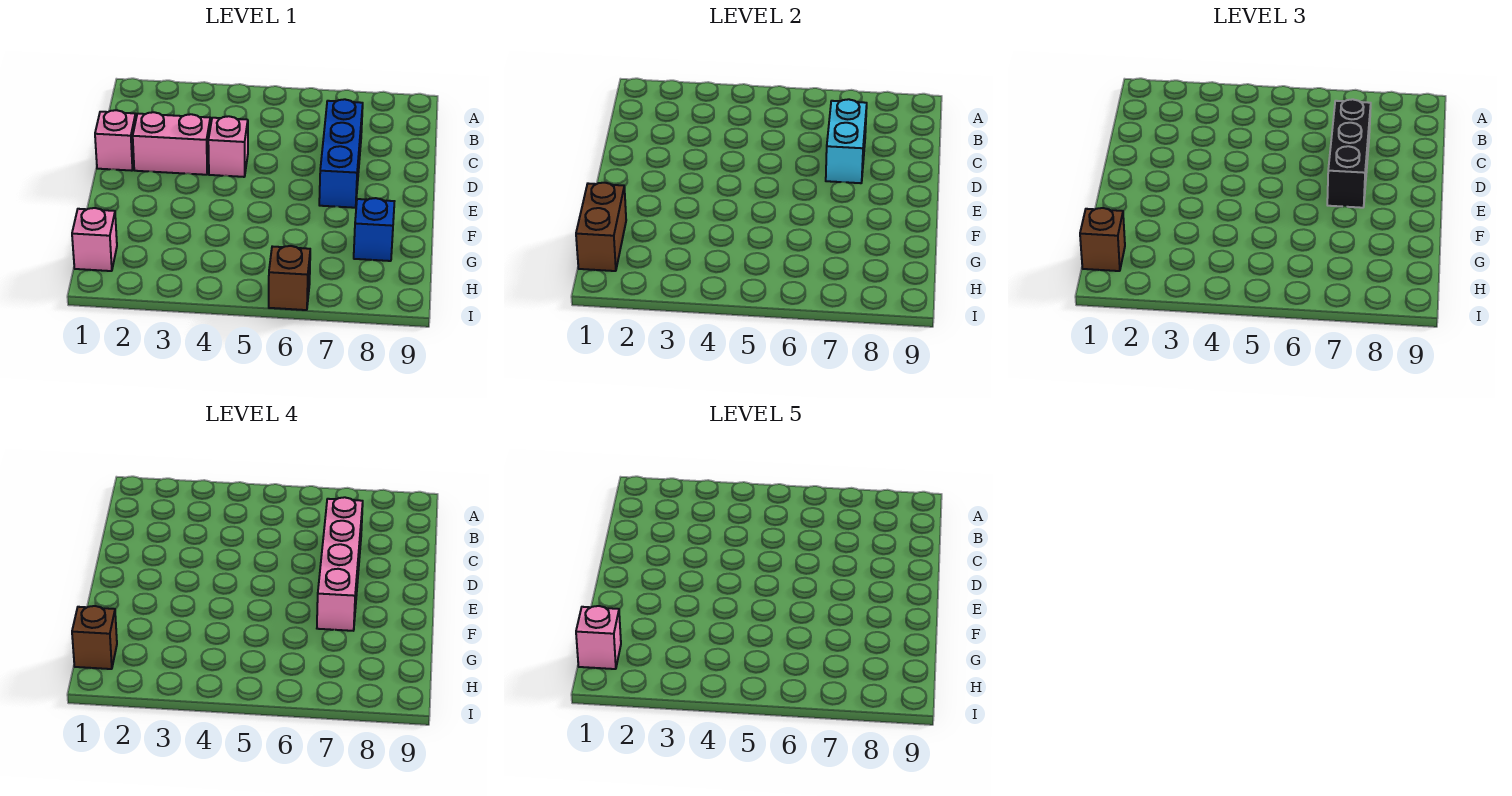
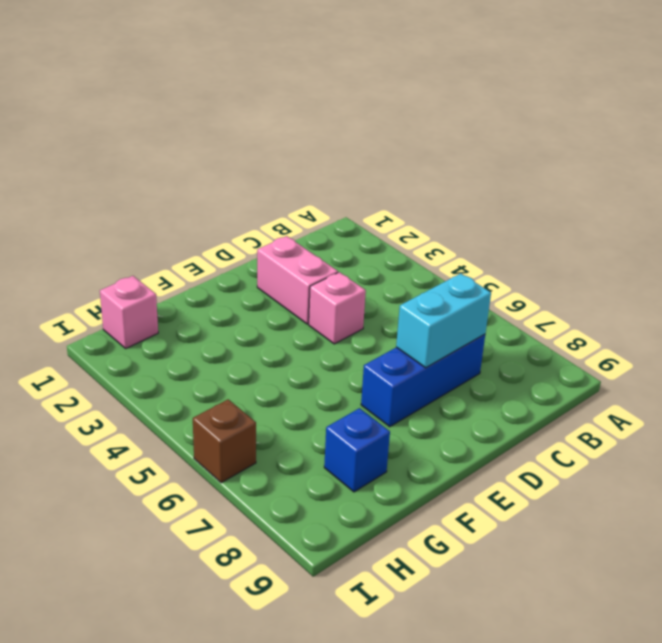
none -> pink brick D1 level 1
none -> brown brick G1:H1 level 2
none -> black brick C7:E7 level 3

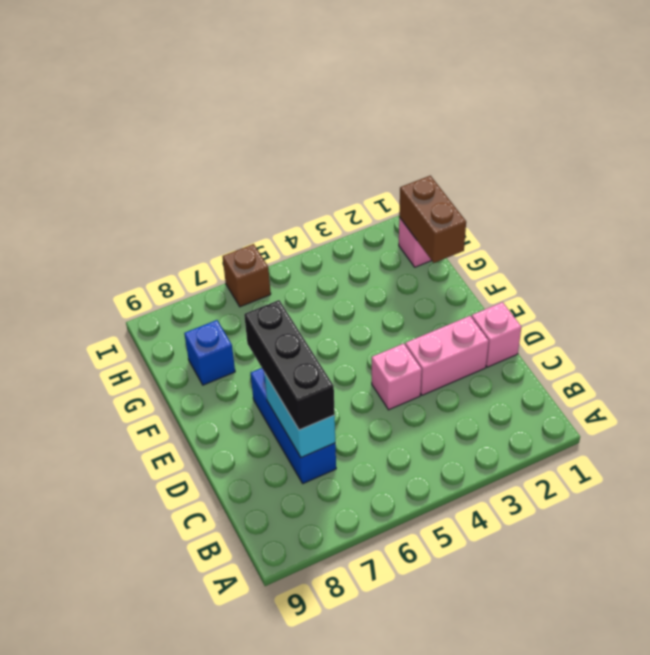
none -> brown brick H1 level 3
none -> pink brick C7:F7 level 4
none -> brown brick H1 level 4

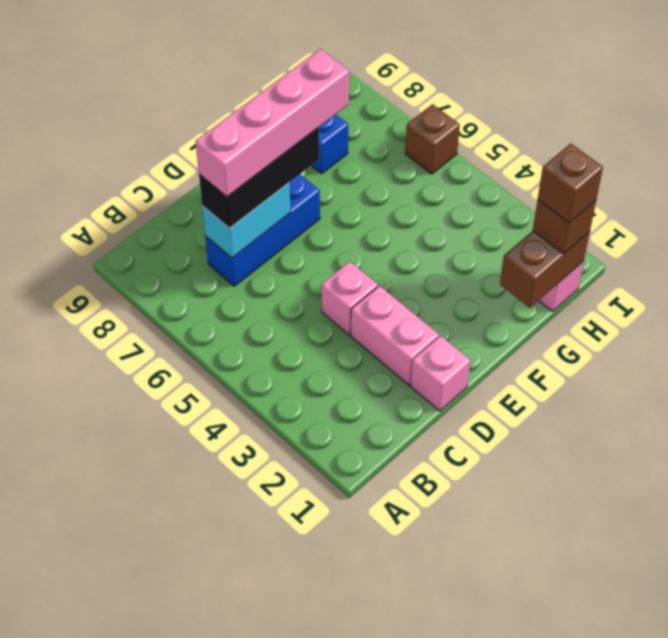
none -> pink brick H1 level 5

